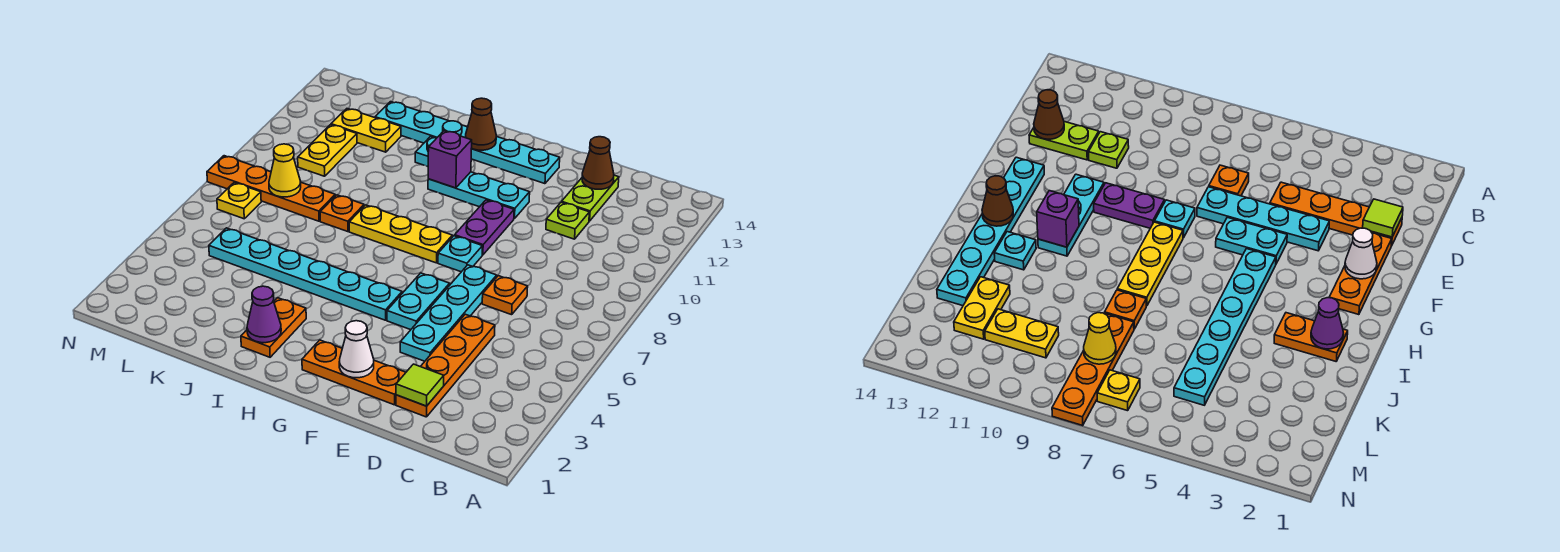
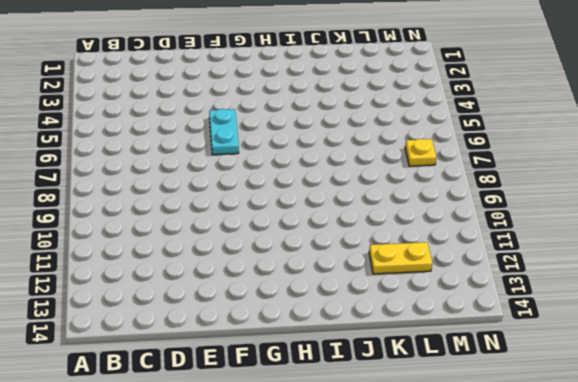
none -> orange plate D2:D5 level 1
none -> orange plate D7 level 1
none -> lime plate D11 level 1

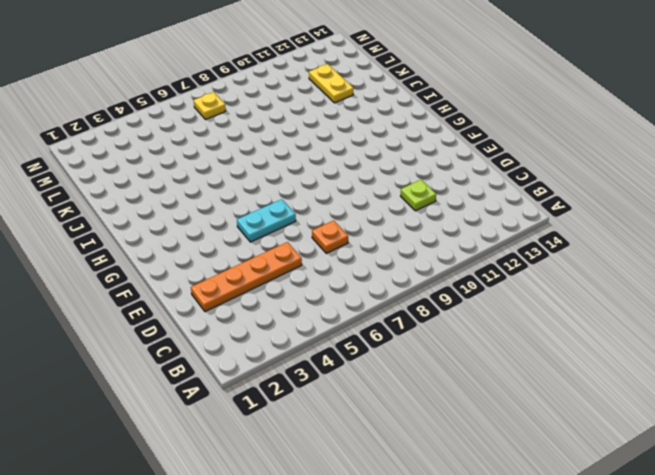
none -> lime plate D12:D13 level 1
none -> orange plate E2:G2 level 1
none -> cyan plate E4:E7 level 1

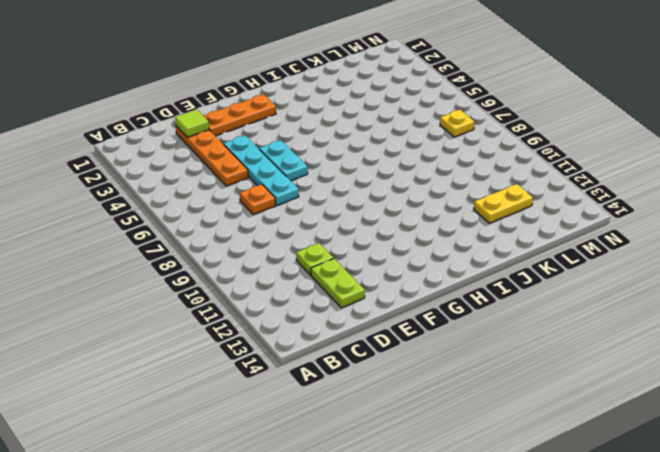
none -> cyan plate F8 level 1
none -> purple plate F9:F10 level 1
none -> cyan plate F11:H11 level 1

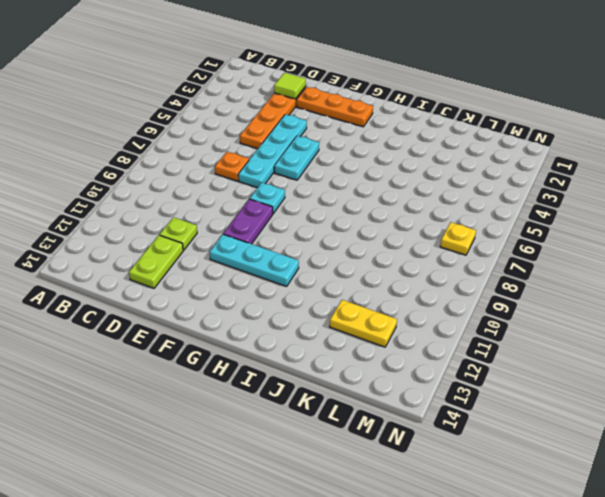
none -> cyan plate F13:K13 level 1
none -> cyan plate G5:L5 level 1
none -> yellow plate G8:I8 level 1

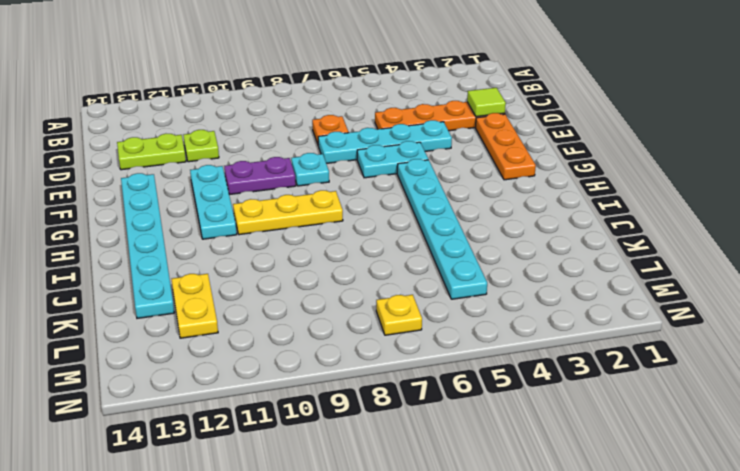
yellow plate H8:H10 level 1 -> yellow plate G8:I8 level 1
none -> orange plate I2:I3 level 1
none -> cyan plate I12 level 1
none -> orange plate J8 level 1

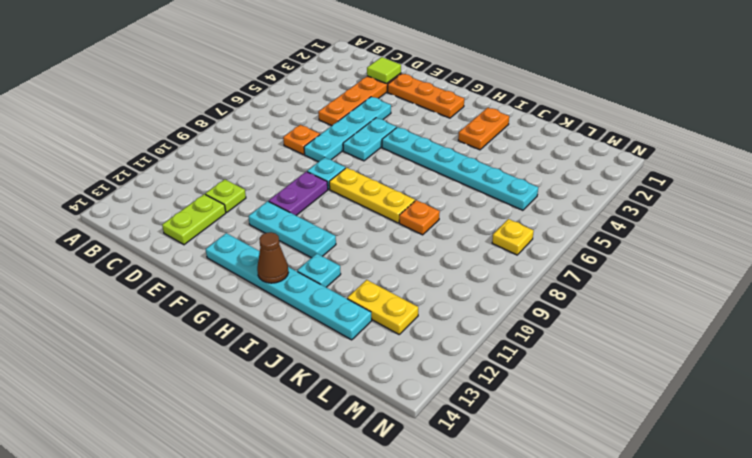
none -> orange plate K8:N8 level 1
none -> yellow plate L10:L11 level 1
none -> brown cone D13 level 2

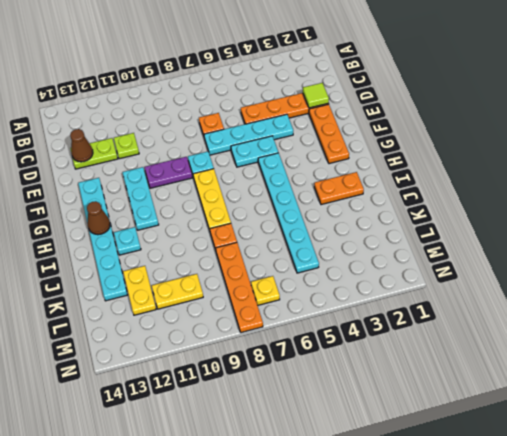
none -> white cone F2 level 2
none -> purple brick H11 level 2
none -> purple cone I2 level 2

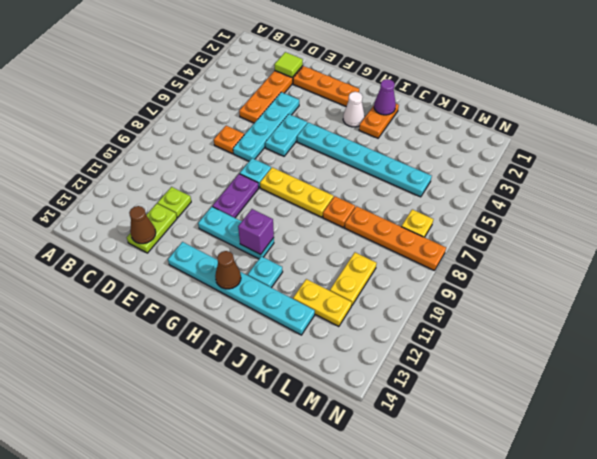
white cone H3 level 1 -> white cone F2 level 2
none -> yellow cone L8 level 2

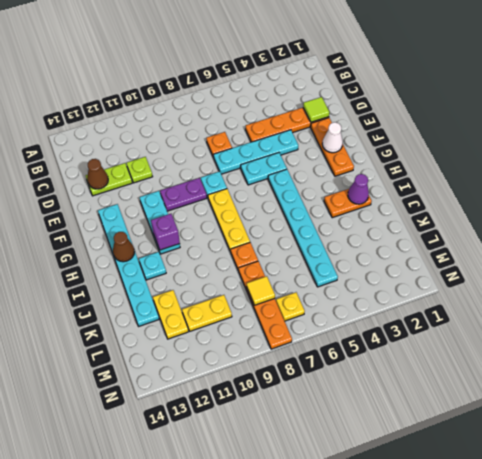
yellow tile L8 level 2 -> yellow cone L8 level 2

